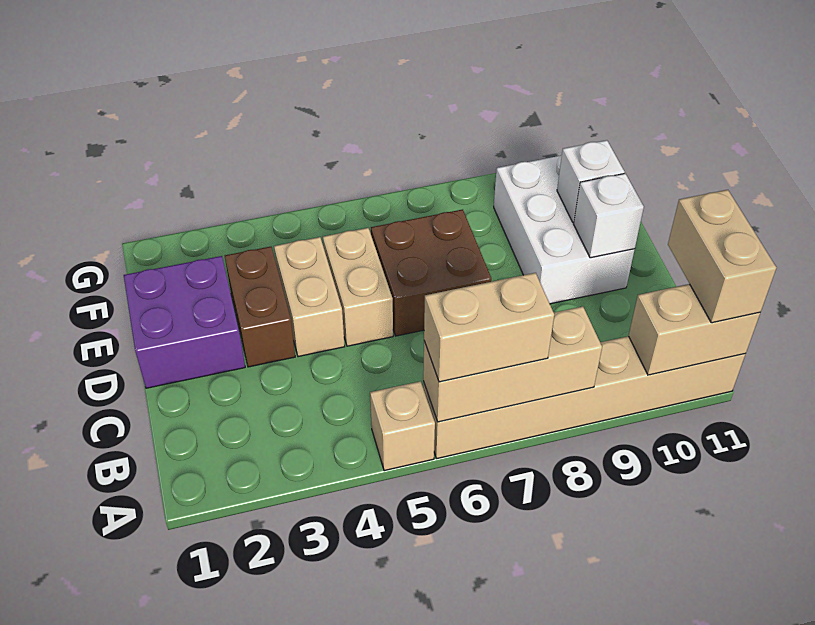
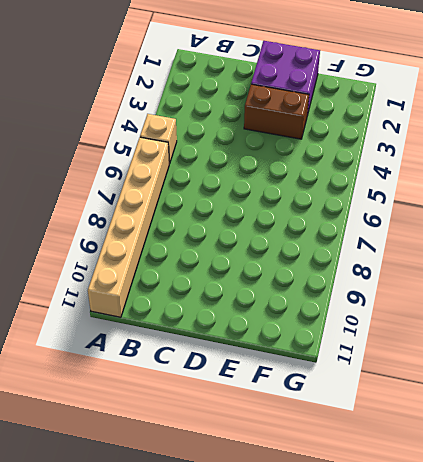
none -> tan brick D4:E4 level 1
none -> tan brick D5:E5 level 1
none -> brown brick D6:E7 level 1

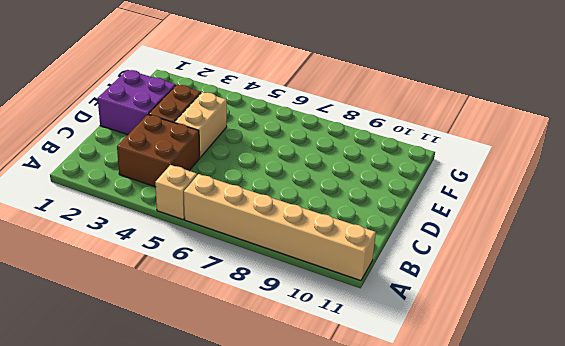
brown brick B3:C4 level 1 -> brown brick D6:E7 level 1
none -> tan brick D5:E5 level 1
none -> white brick D9:F10 level 1
none -> tan brick A6:A8 level 2

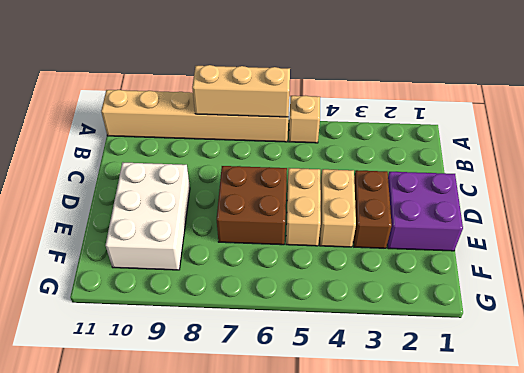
none -> tan brick A10:A11 level 2
none -> white brick D10 level 2
none -> white brick E10 level 2

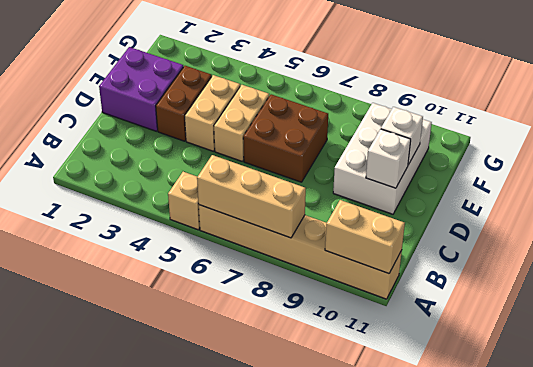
none -> tan brick A6:A7 level 3
none -> tan brick A11:B11 level 3

